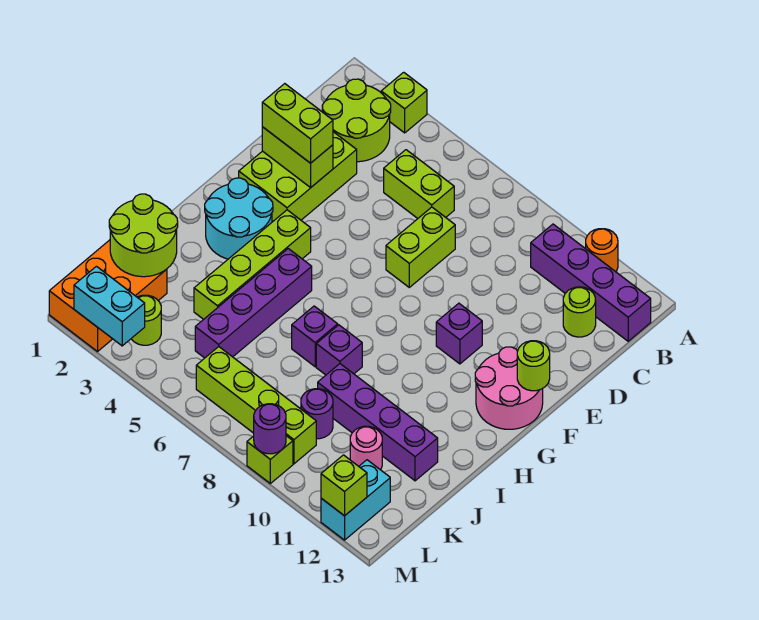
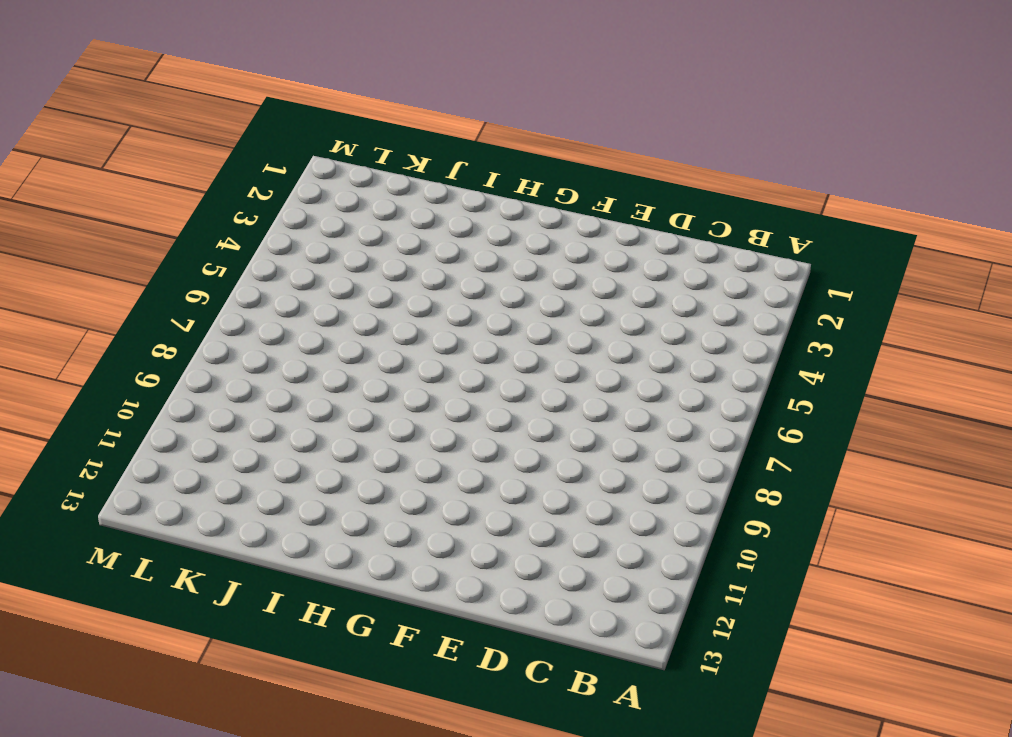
none -> lime brick A3 level 1
none -> orange round brick A11 level 1
none -> lime round brick B2:C3 level 1
none -> purple brick B10:B13 level 1

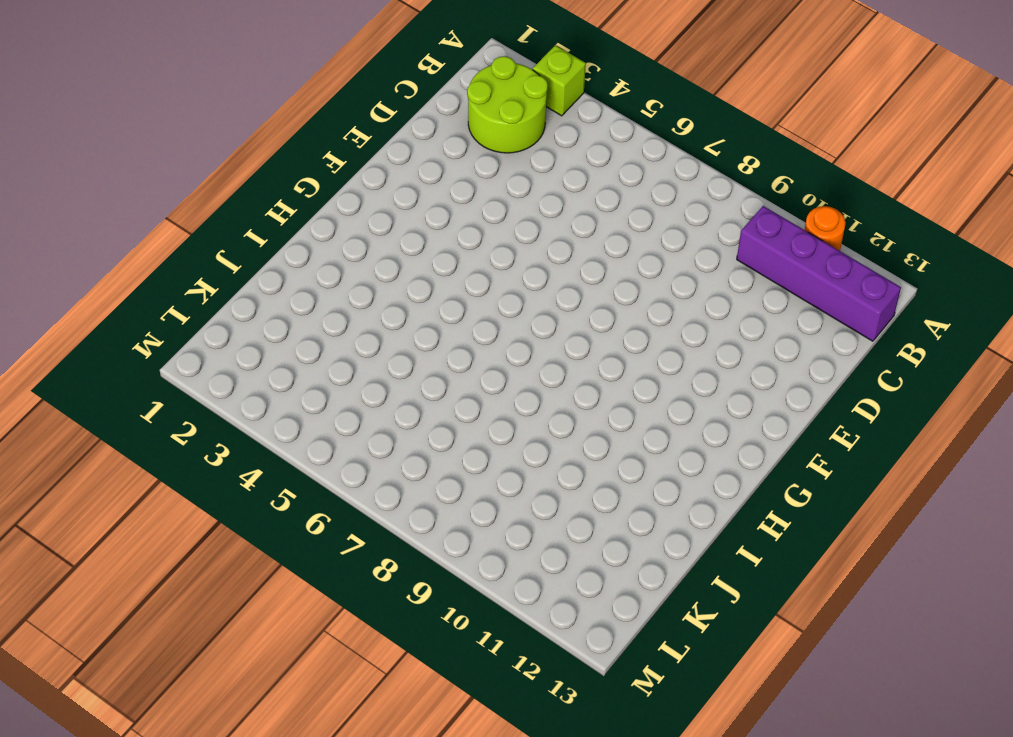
none -> lime brick C5:C6 level 1
none -> lime round brick C12 level 1
none -> lime brick D2:F3 level 1
none -> lime brick D7:E7 level 1

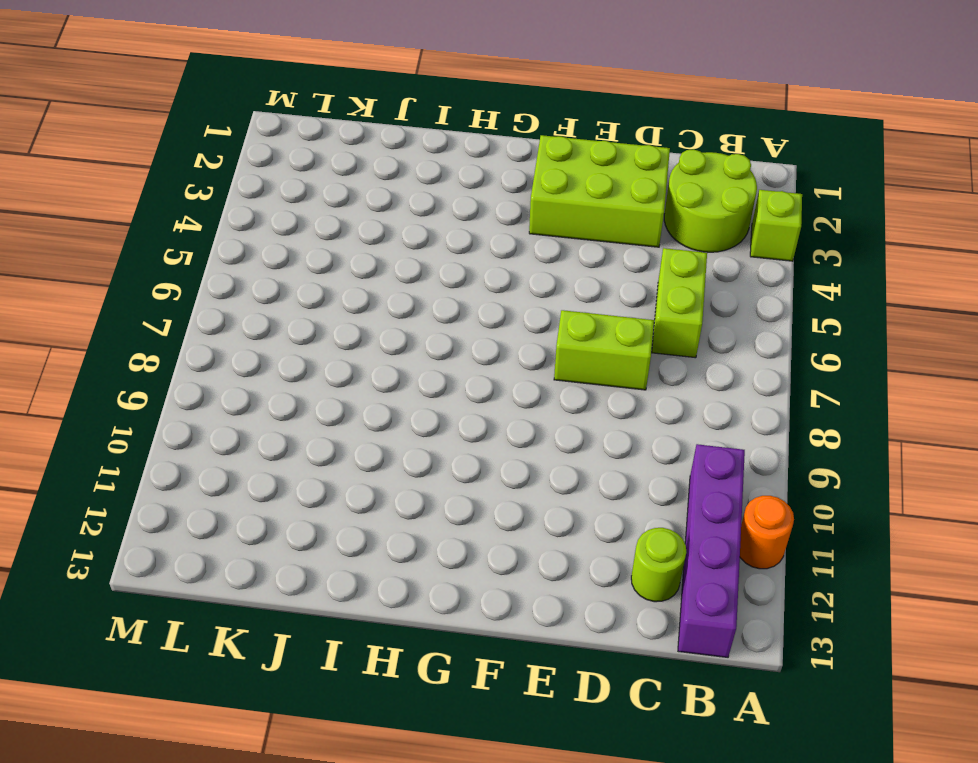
none -> purple brick F10 level 1
none -> pink round brick F12:G13 level 1
none -> cyan round brick G2:H3 level 1
none -> lime brick G4:J4 level 1

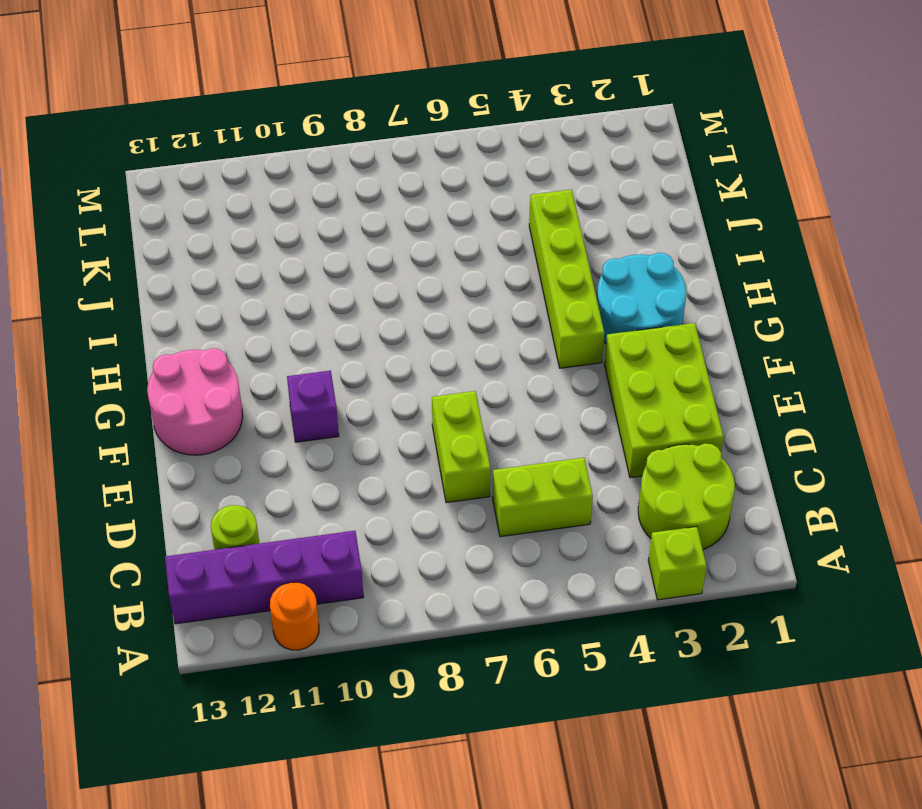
none -> purple brick H5:K5 level 1
none -> purple brick I7 level 1
none -> purple brick I8 level 1
none -> purple brick J9:J12 level 1

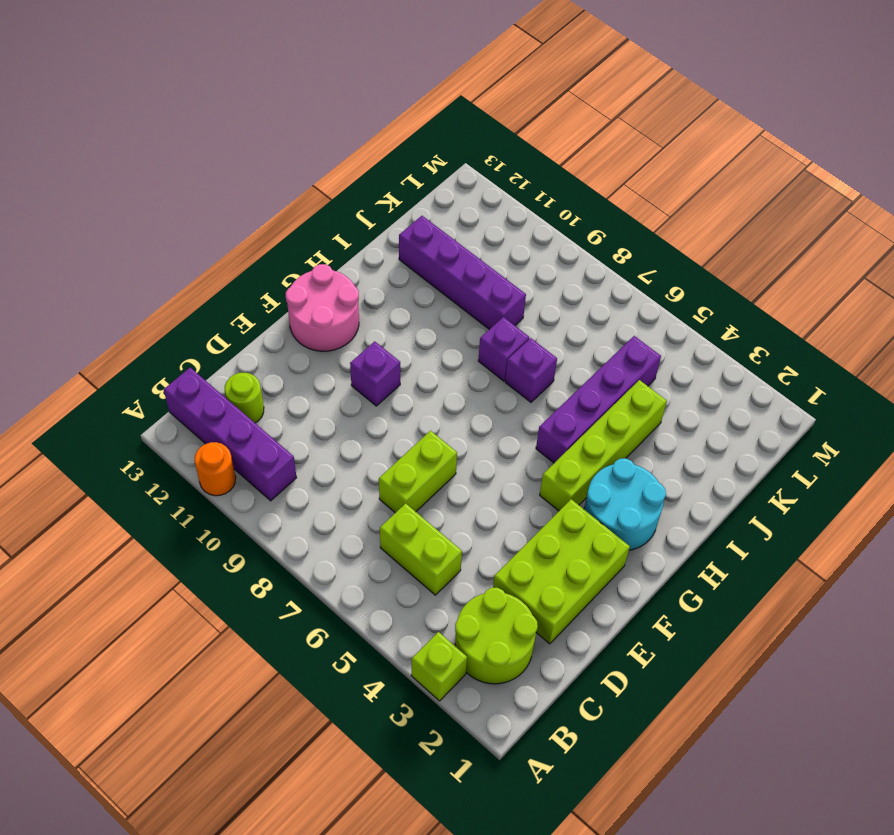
none -> orange brick K1:M2 level 1
none -> purple round brick K9 level 1
none -> pink round brick K11 level 1
none -> lime round brick L3 level 1

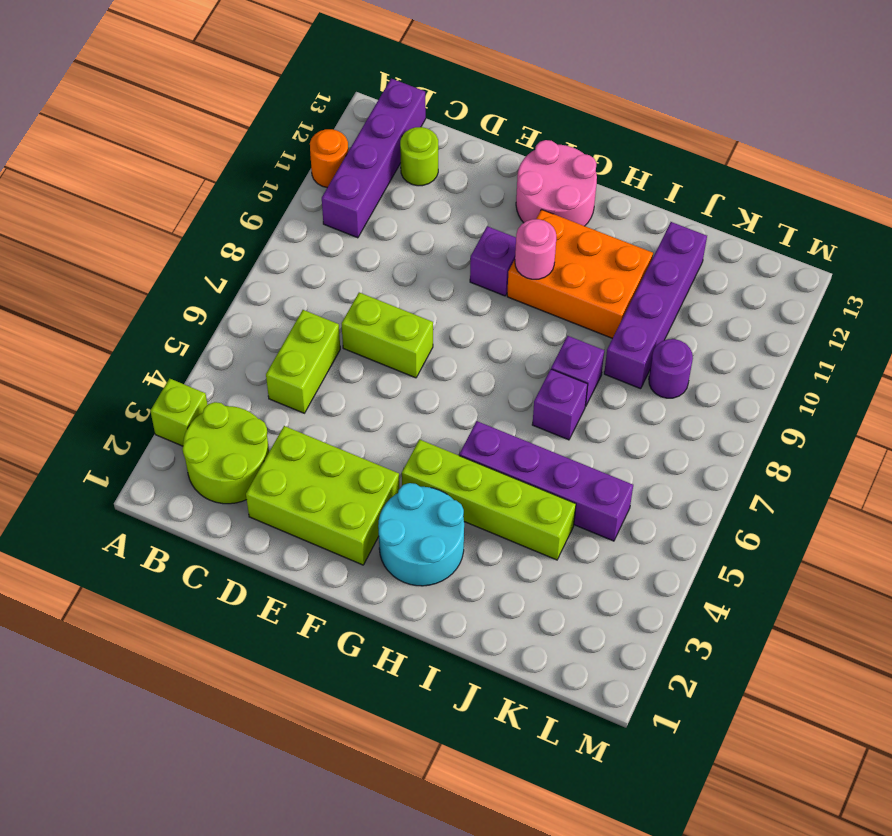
orange brick G10:I11 level 1 -> orange brick K1:M2 level 1
pink round brick G10 level 2 -> pink round brick K11 level 1
none -> lime round brick L3 level 1
none -> lime brick L6:L9 level 1
none -> cyan brick L12:M12 level 1
none -> lime brick M9 level 1

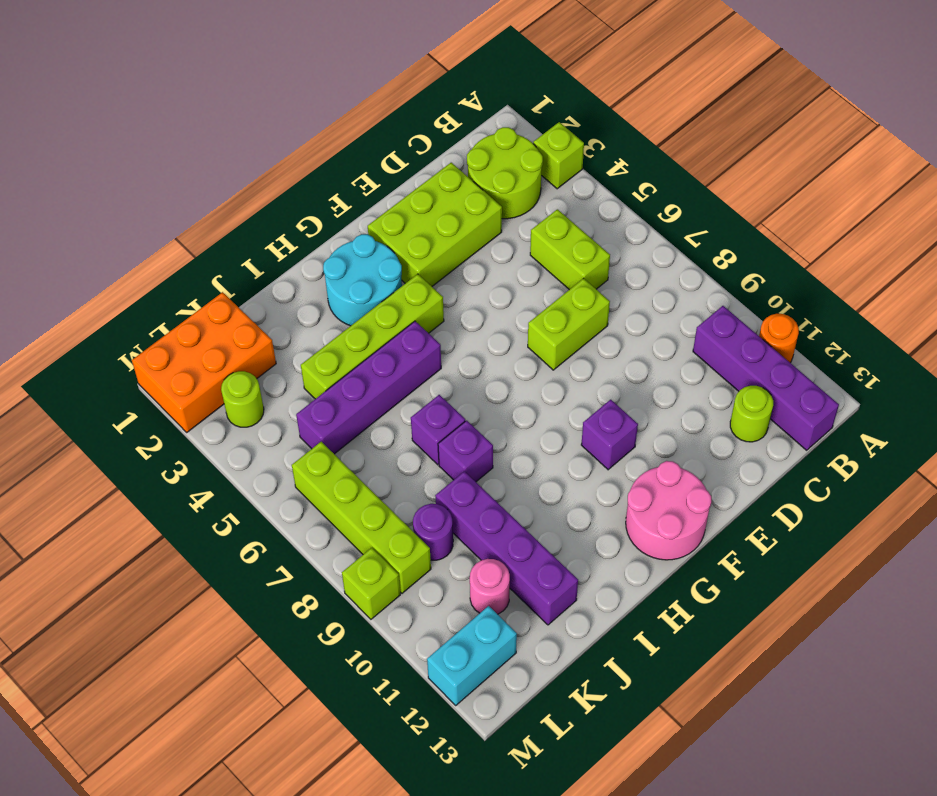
none -> lime brick E2:E3 level 2
none -> lime round brick F13 level 2
none -> lime round brick J1:K2 level 2
none -> cyan brick M2:M3 level 2

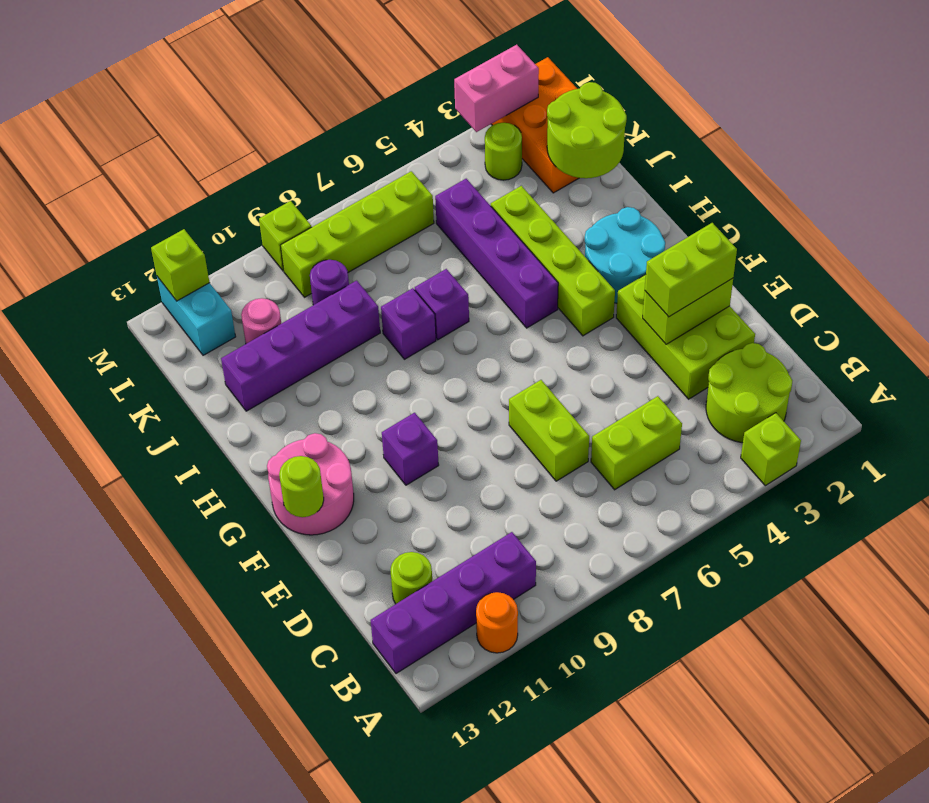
pink brick M2:M3 level 2 -> cyan brick M2:M3 level 2
none -> purple round brick M9 level 2

